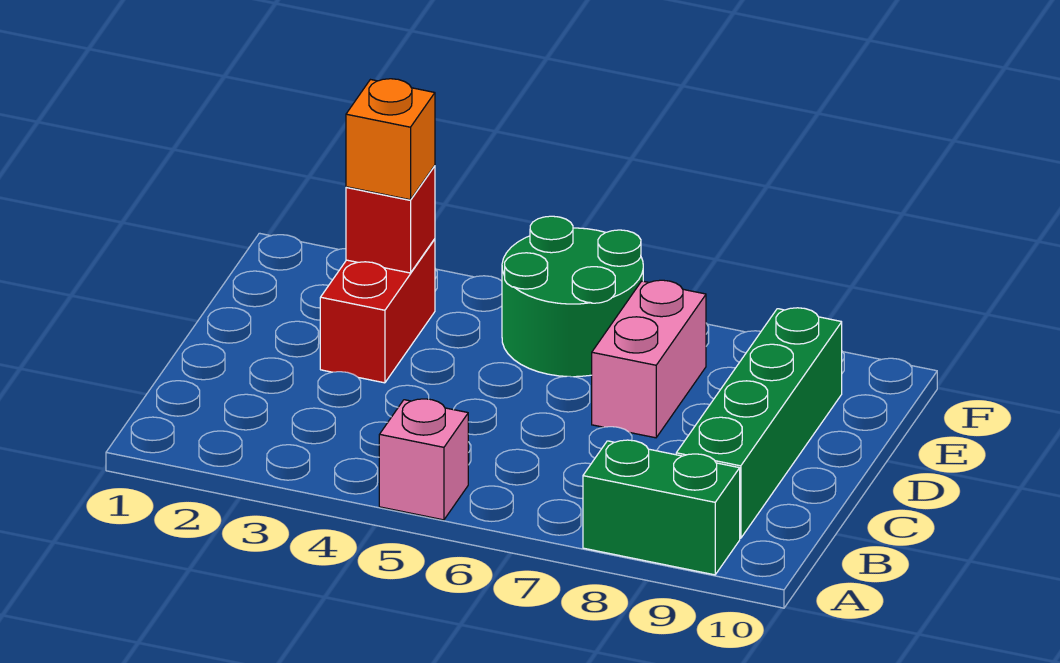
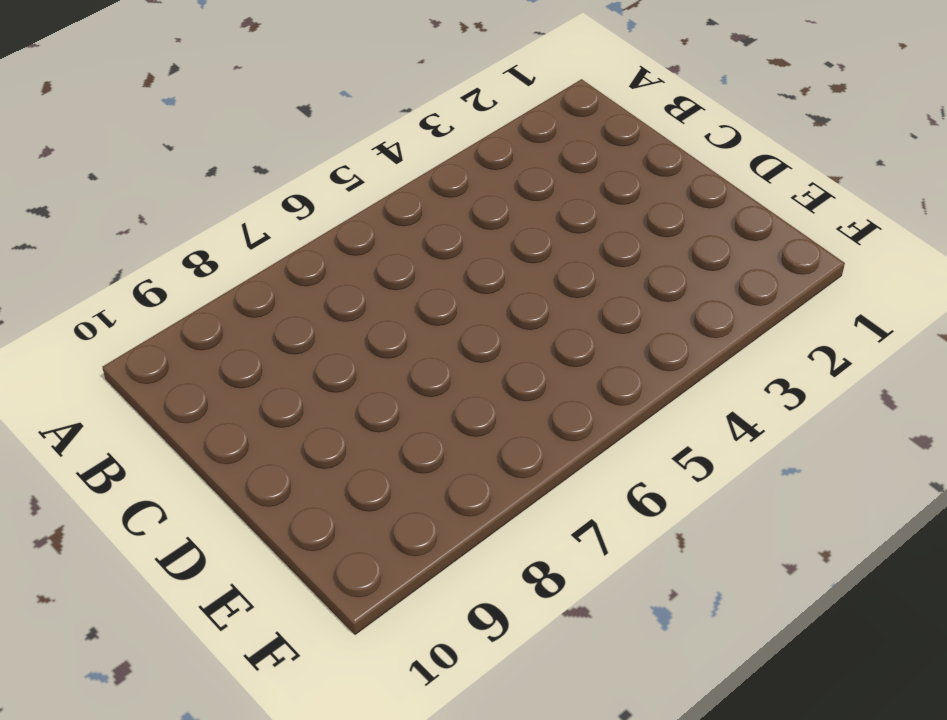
none -> pink brick A5 level 1
none -> green brick A8:A9 level 1

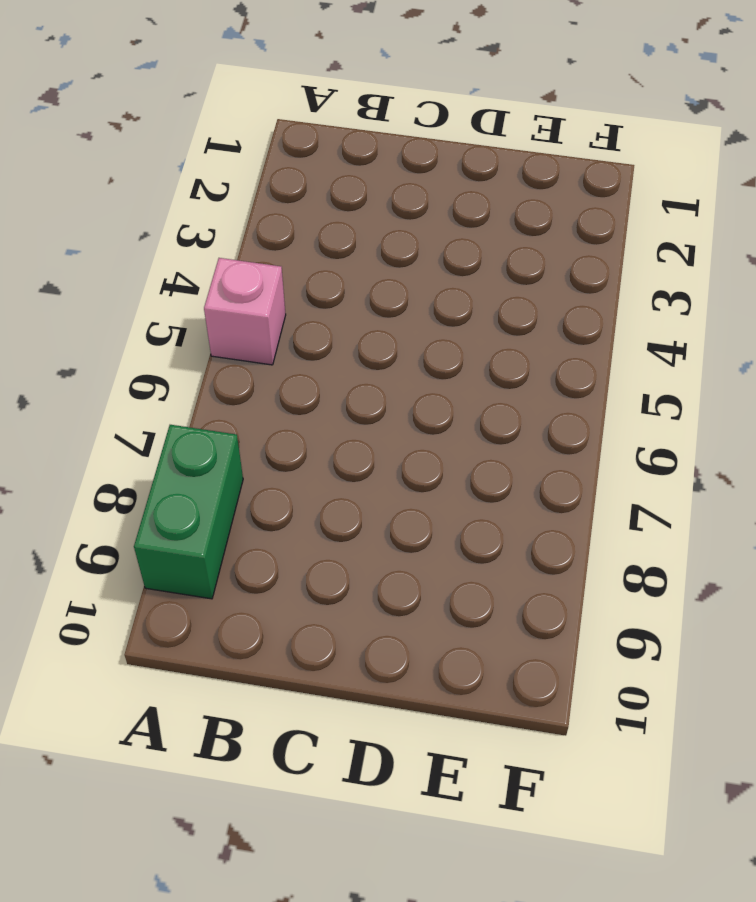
none -> green brick B9:E9 level 1
none -> red brick D3:E3 level 1

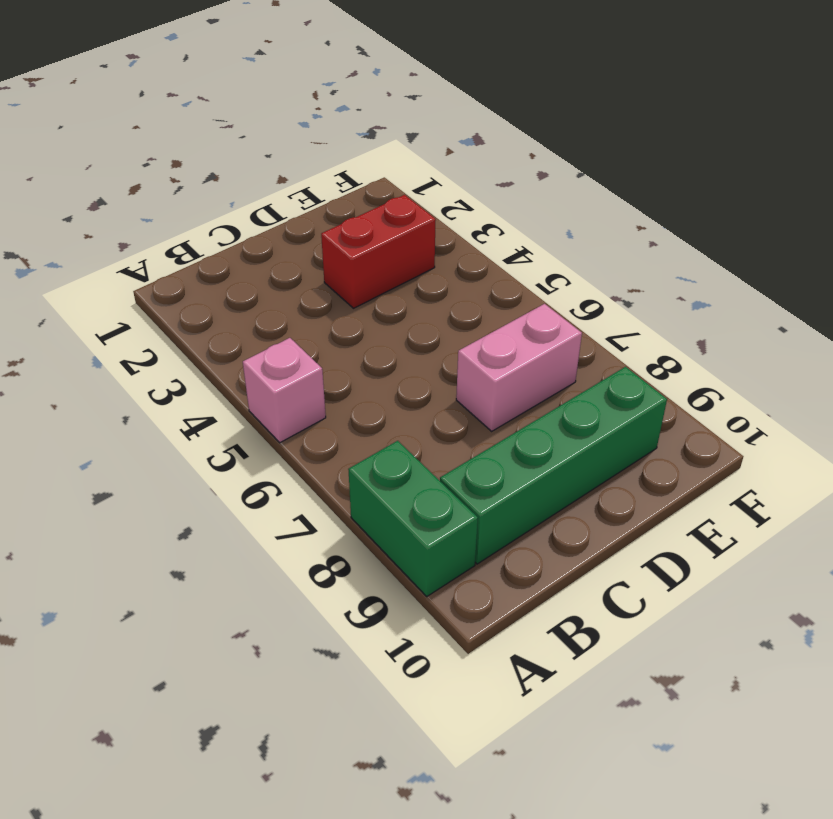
none -> green round brick E5:F6 level 1
none -> red brick E3 level 2

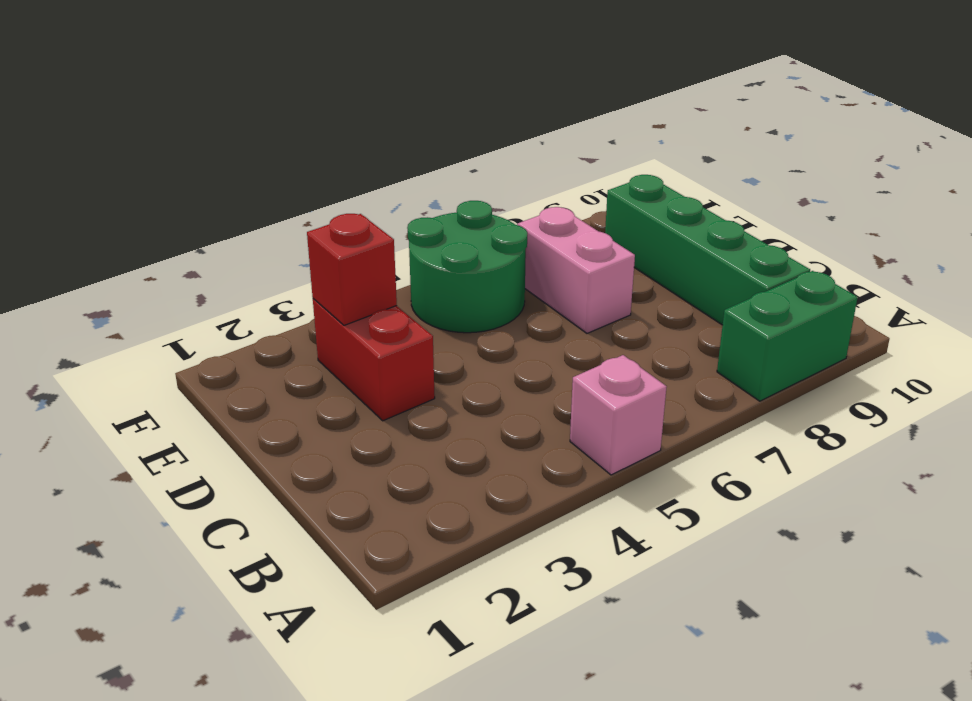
none -> orange brick E3 level 3

